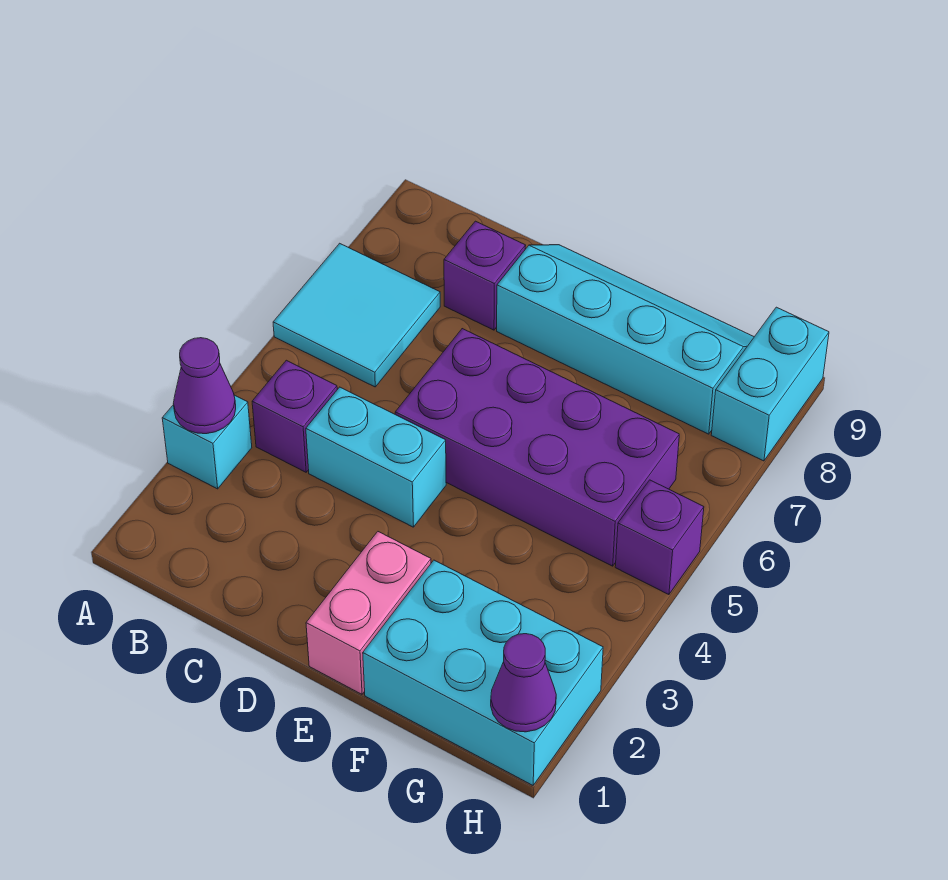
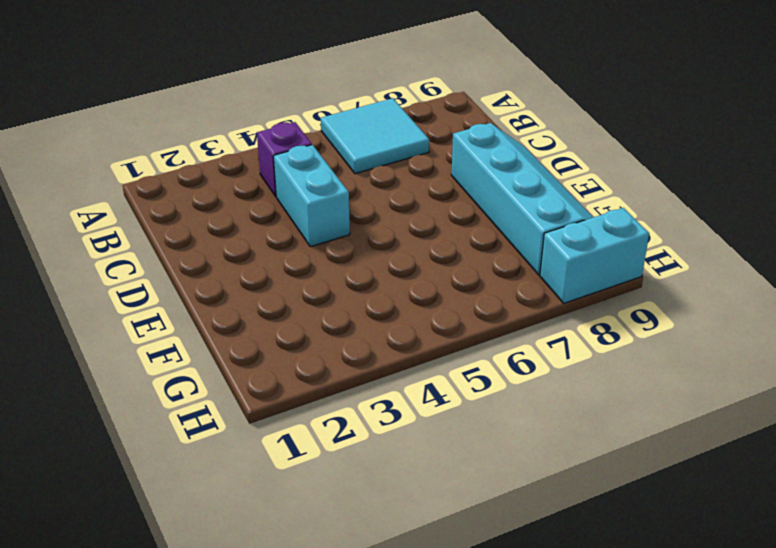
none -> cyan brick A3 level 1
none -> purple brick C8 level 1
none -> purple brick D5:G6 level 1

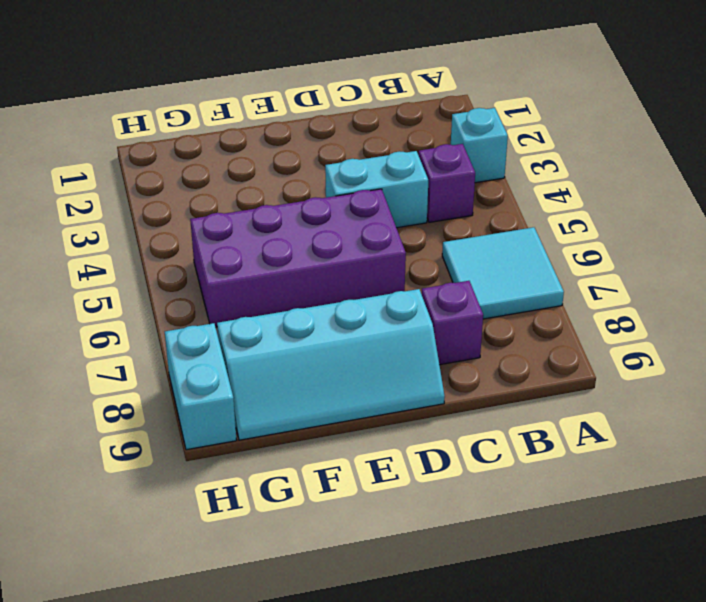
none -> pink brick E1:E2 level 1
none -> cyan brick F1:H2 level 1
none -> purple brick H5 level 1

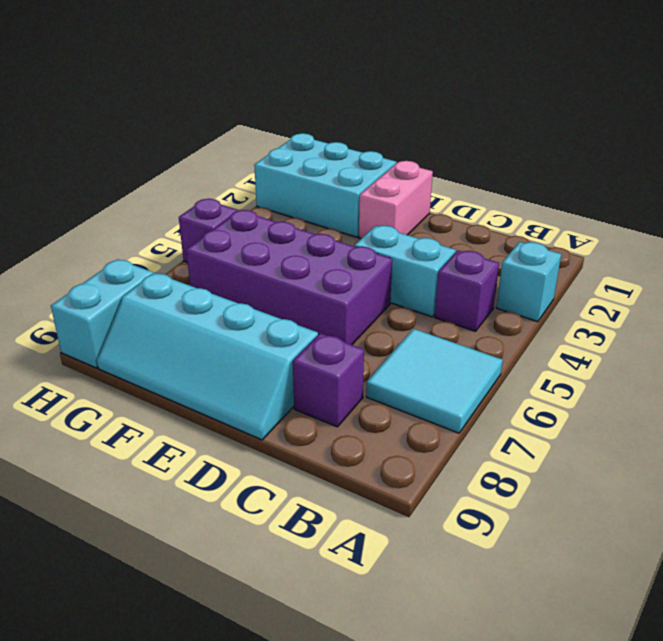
none -> purple cone A3 level 2
none -> purple cone H1 level 2

